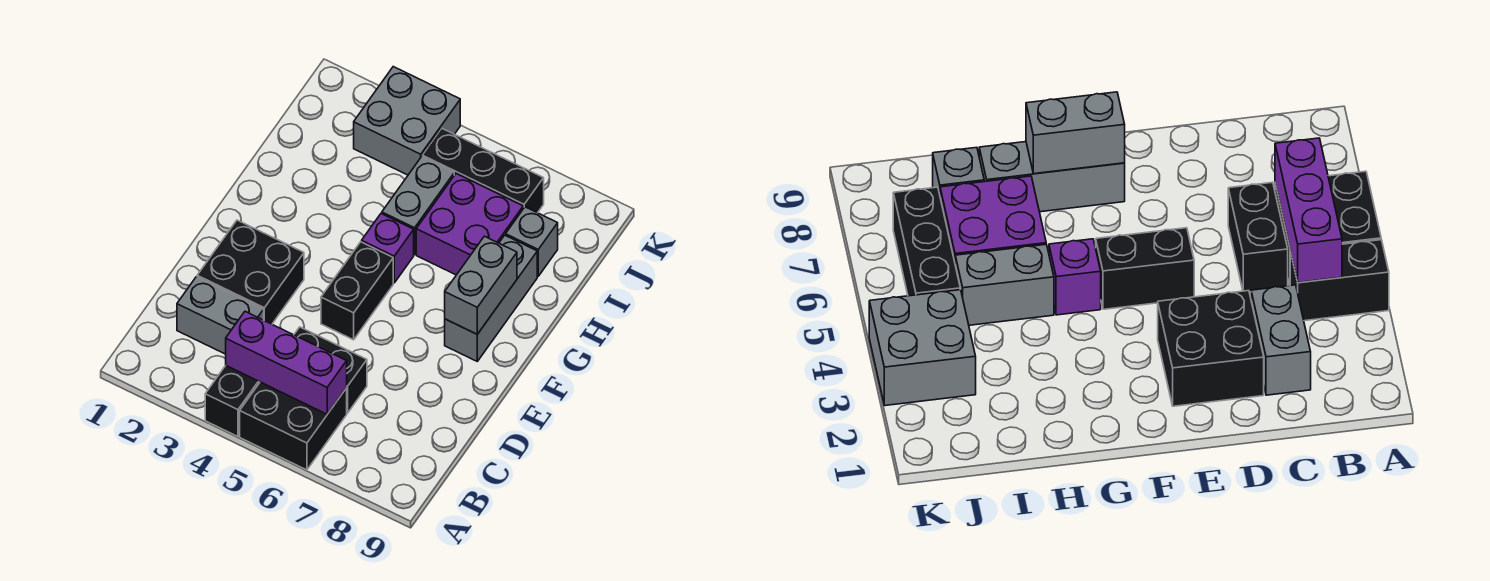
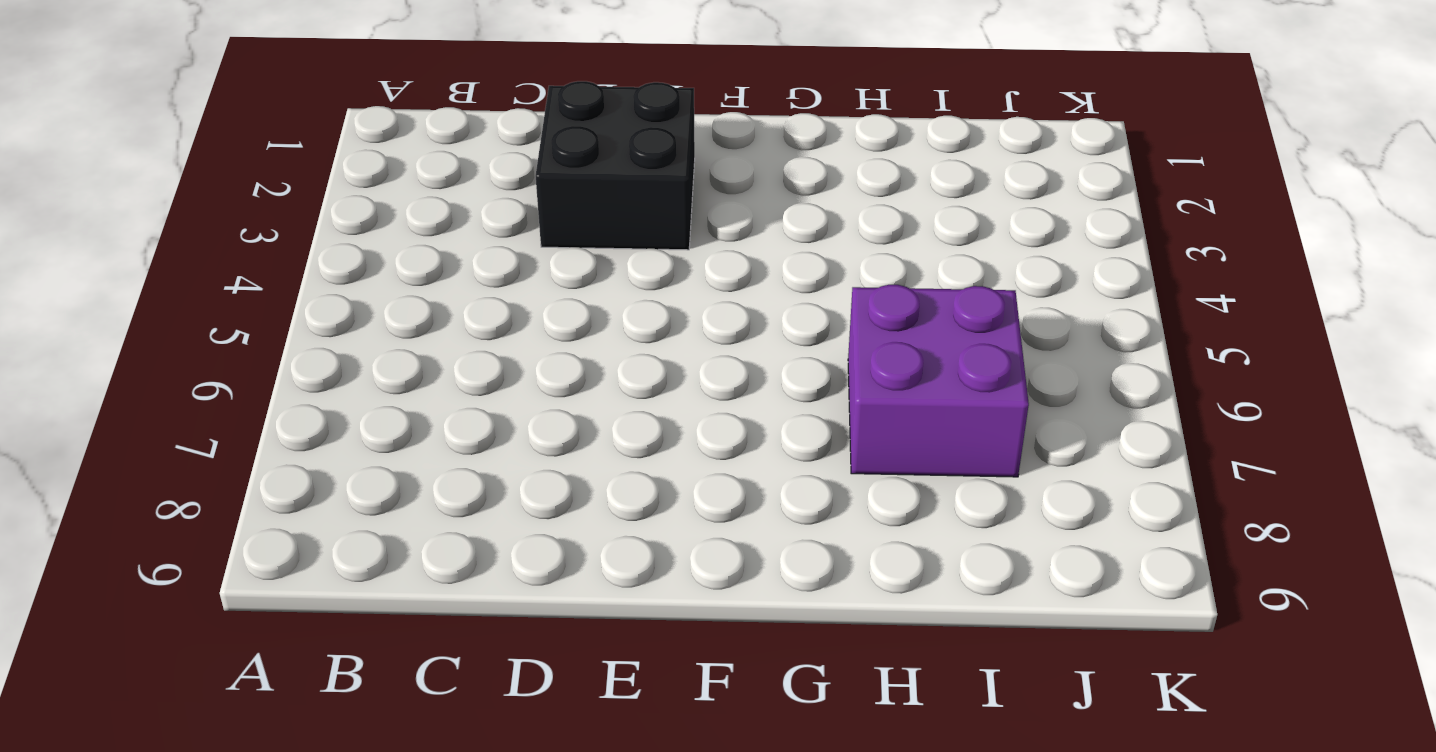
none -> black brick A4:B4 level 1
none -> black brick A5:B6 level 1
none -> grey brick C2:C3 level 1

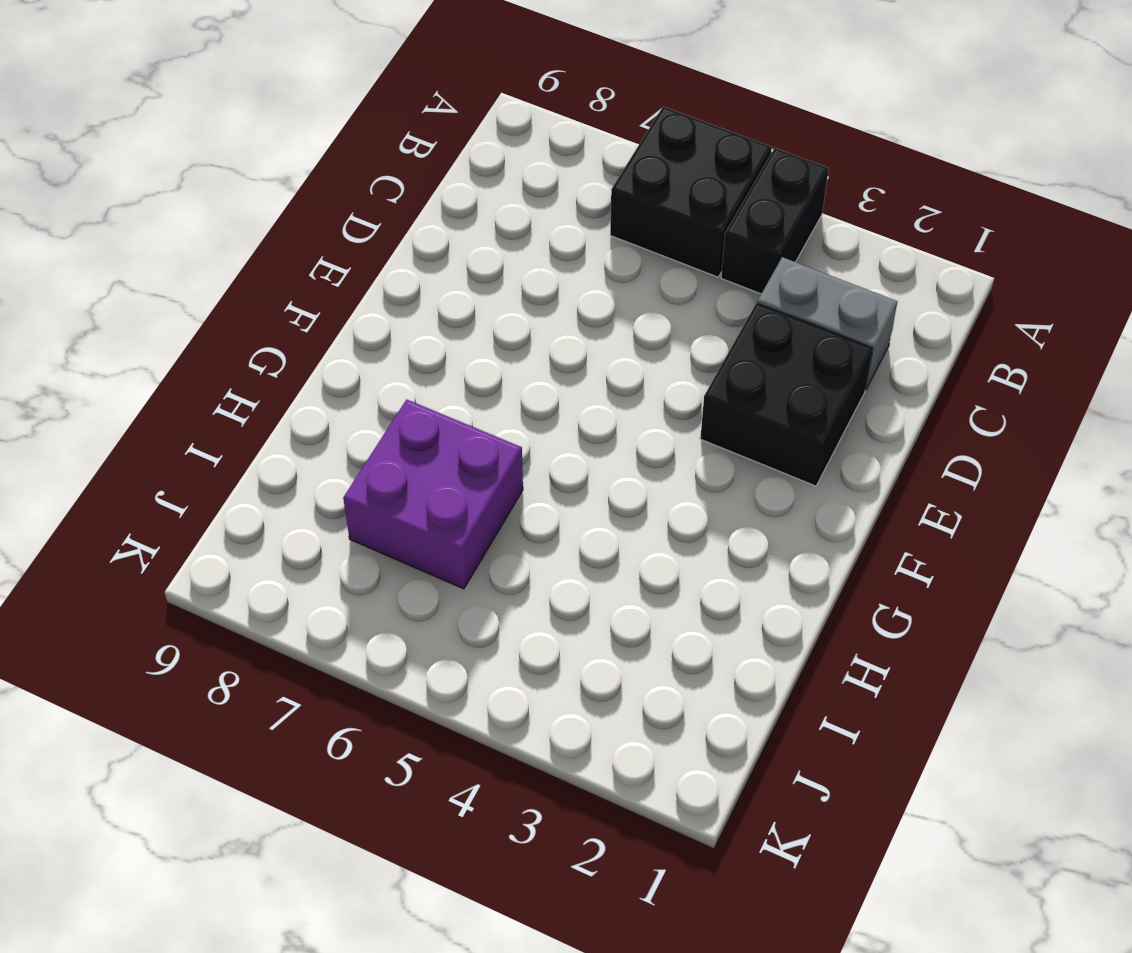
none -> black brick C5:C6 level 1
none -> black brick E5:F5 level 1
none -> grey brick F8:H8 level 1

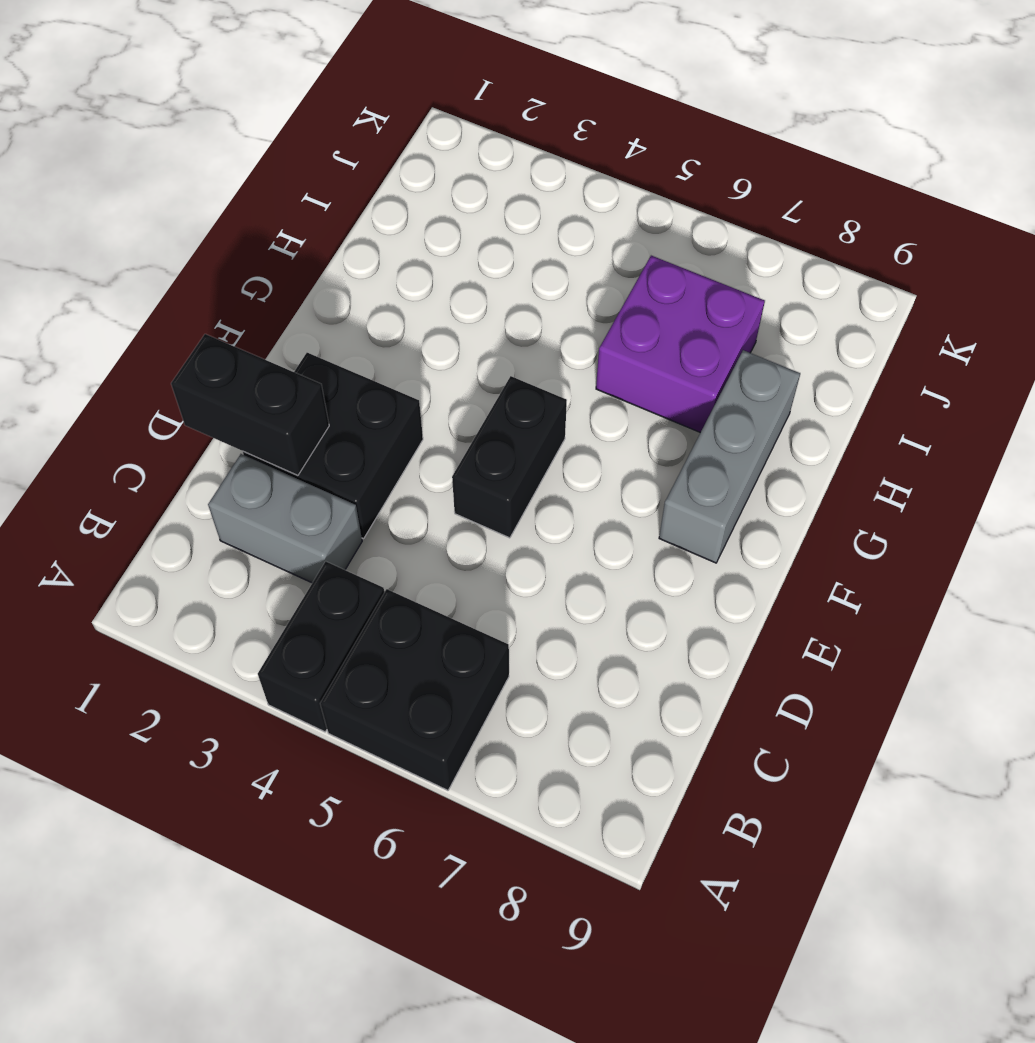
black brick D1:D2 level 2 -> black brick C5:C6 level 1
none -> purple brick G5 level 1
none -> grey brick H5:I5 level 1
none -> grey brick I8 level 1

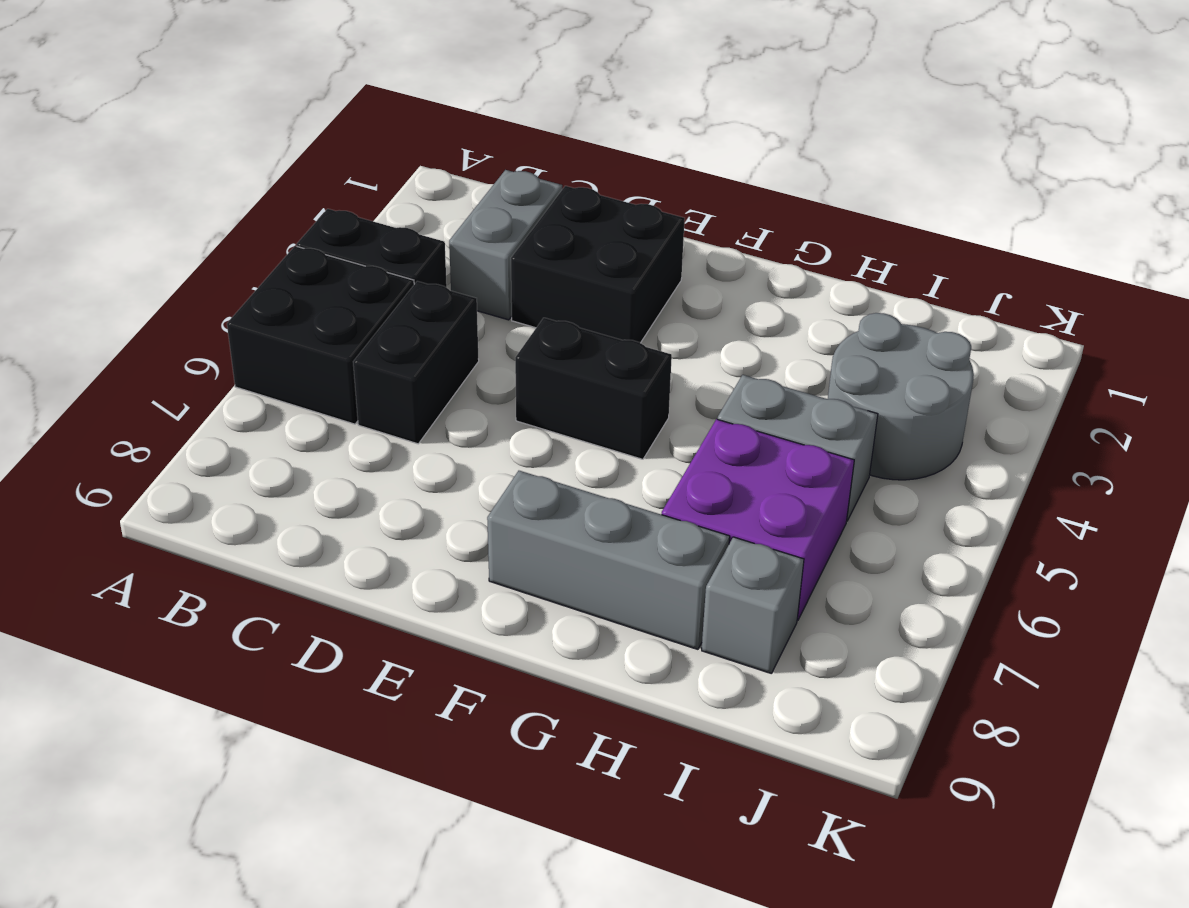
grey round brick I3:J4 level 1 -> grey brick J3:K4 level 1
none -> purple brick G5 level 1
none -> black brick J5:J7 level 1
none -> purple brick B4:B6 level 2

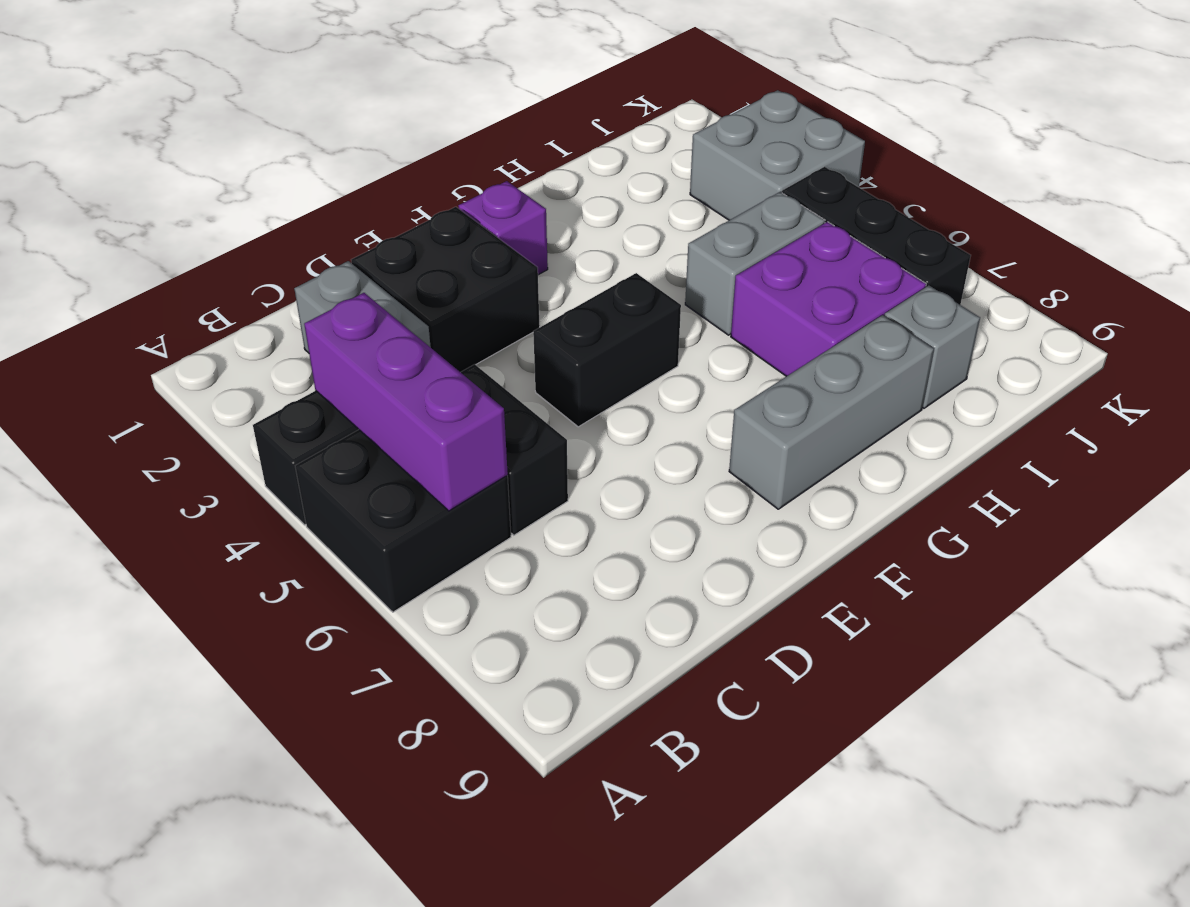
purple brick F2 level 1 -> purple brick G5 level 1
none -> grey brick F8:G8 level 2

